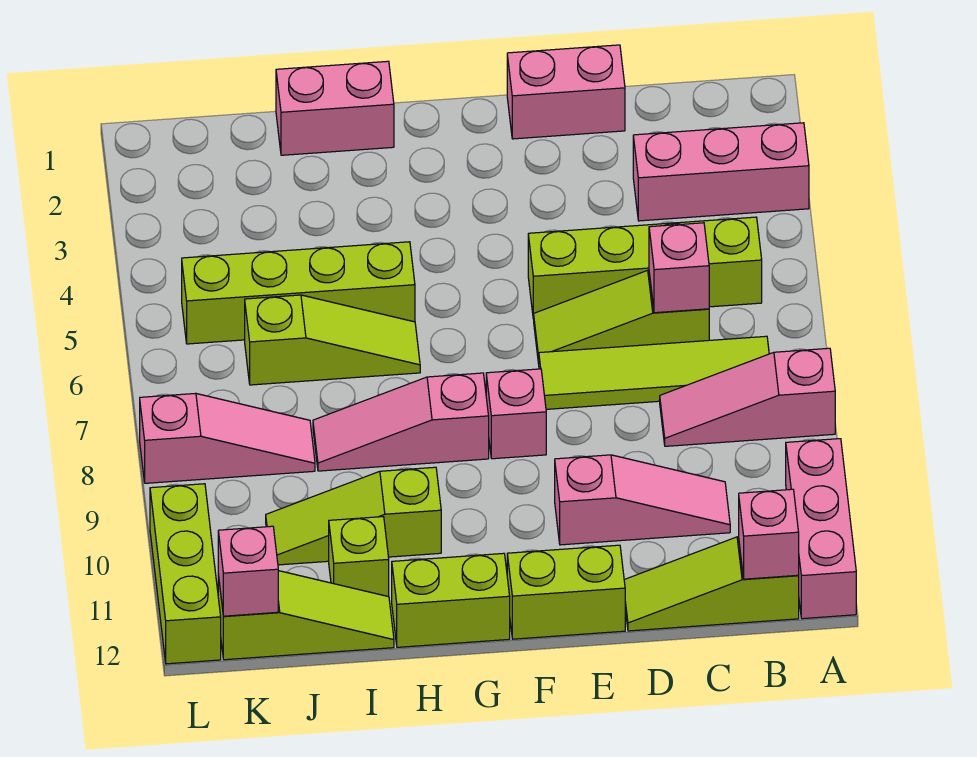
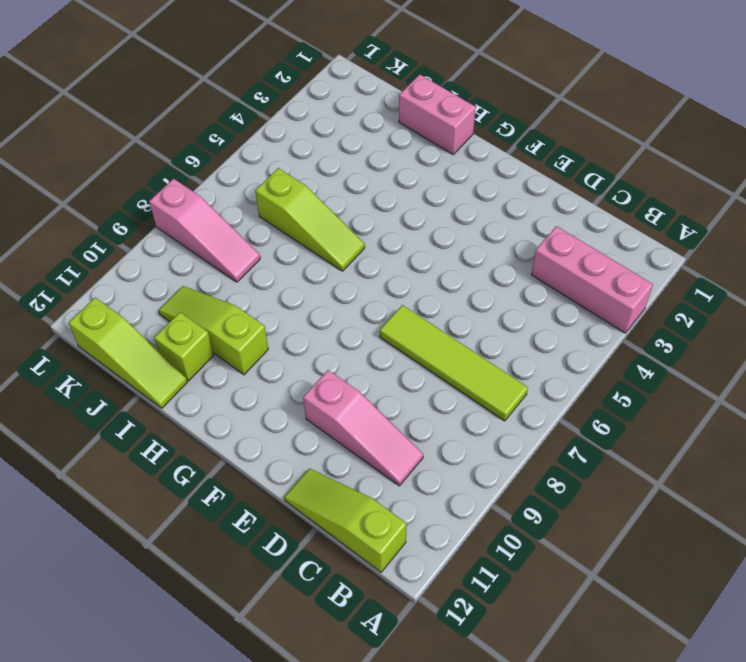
none -> pink slope A8:C8 level 1 top A
none -> pink brick A10:A12 level 1
none -> lime brick B5:E5 level 1

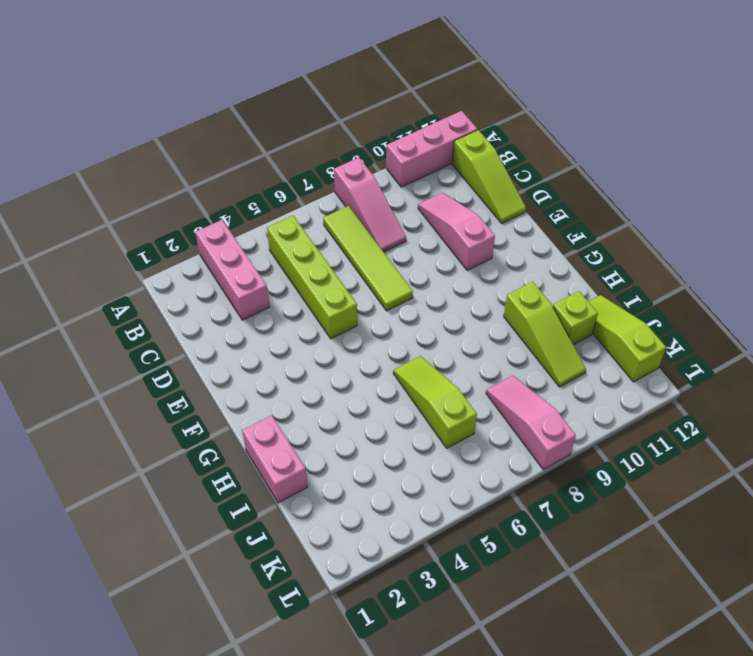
none -> lime slope C6:E6 level 1 top C
none -> pink brick D1:E1 level 1
none -> lime brick E12:F12 level 1

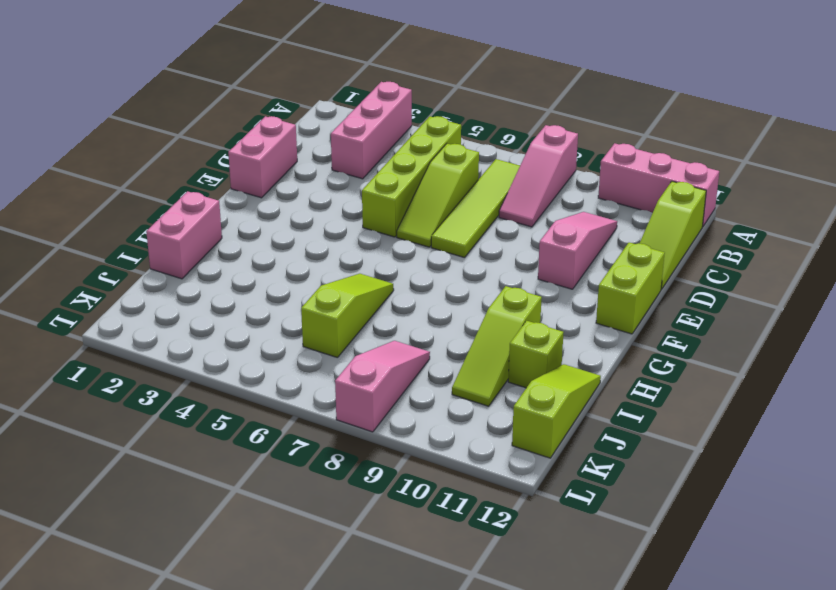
none -> pink brick F8 level 1
none -> pink slope G8:I8 level 1 top G
none -> lime brick G12:H12 level 1

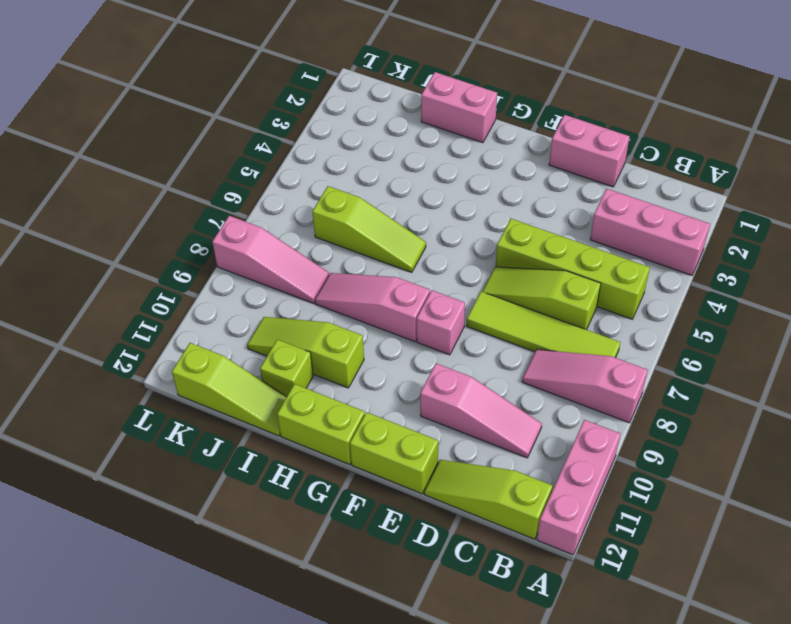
none -> lime brick H5:K5 level 1
none -> lime brick L10:L12 level 1
none -> pink brick B12 level 2

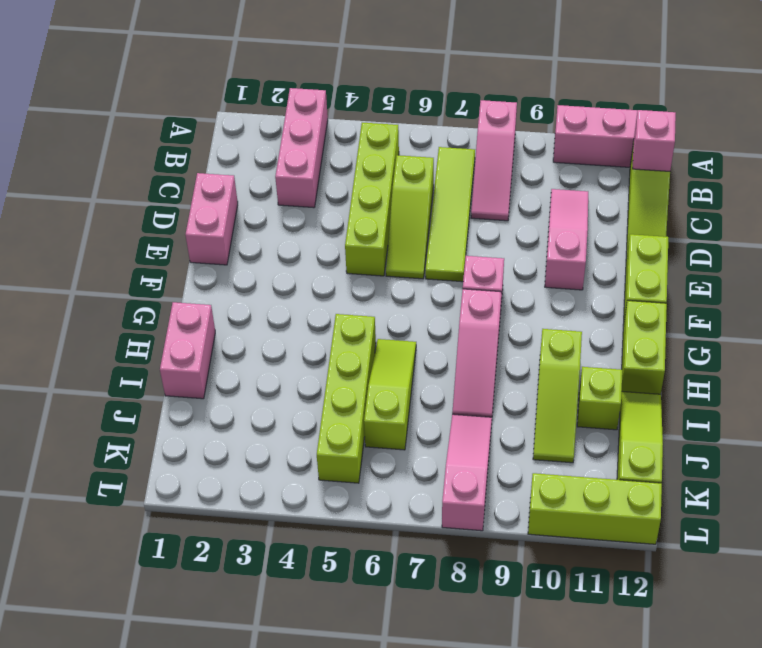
none -> pink brick C6 level 2
none -> pink brick K12 level 2

